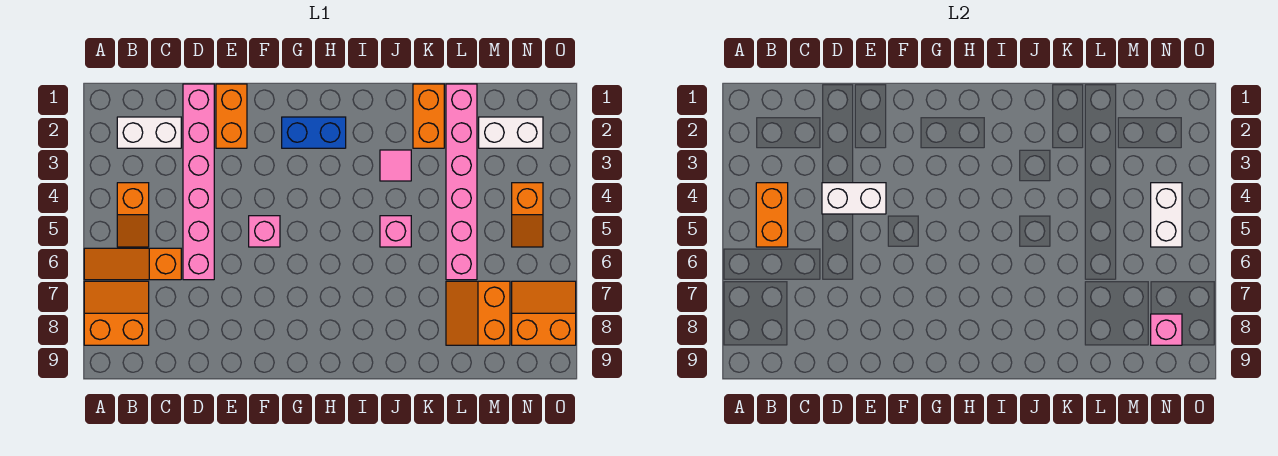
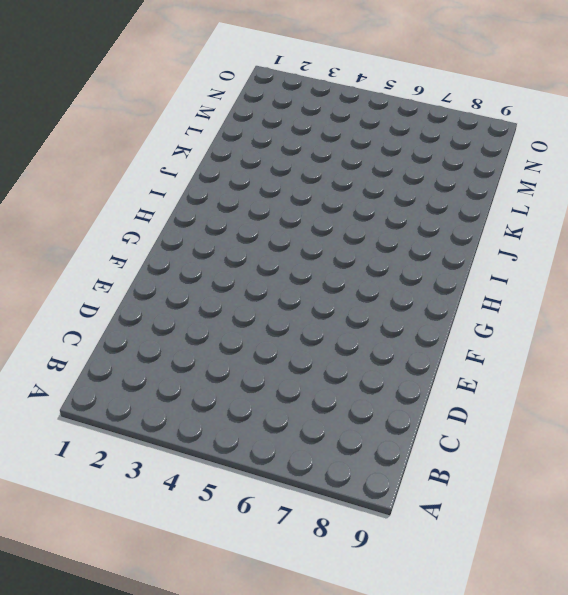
none -> orange slope A6:C6 level 1 top C
none -> orange slope A7:B8 level 1 top 8
none -> white brick B2:C2 level 1

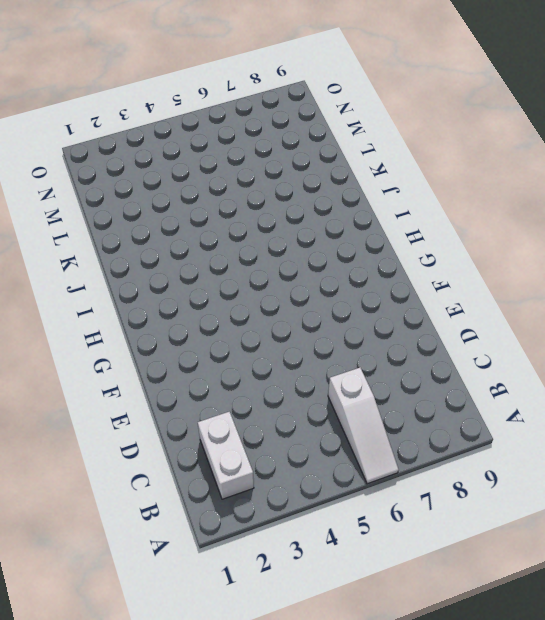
white slope A6:C6 level 1 top C -> orange slope A6:C6 level 1 top C
none -> orange slope A7:B8 level 1 top 8
none -> orange slope B4:B5 level 1 top 4
none -> pink brick D1:D6 level 1

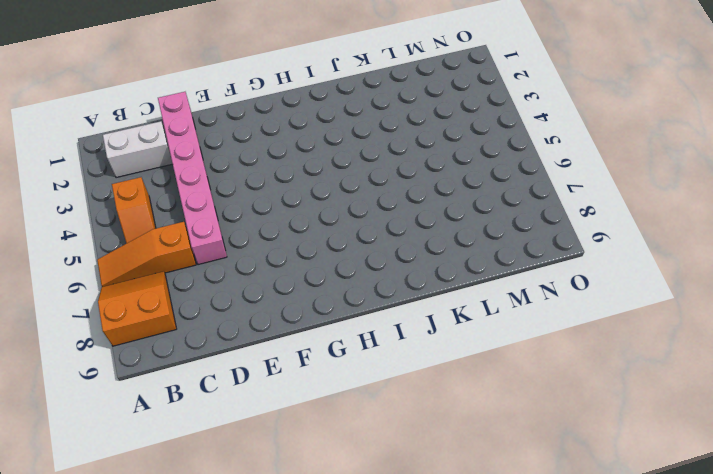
none -> orange brick E1:E2 level 1
none -> pink brick F5 level 1
none -> blue brick G2:H2 level 1

